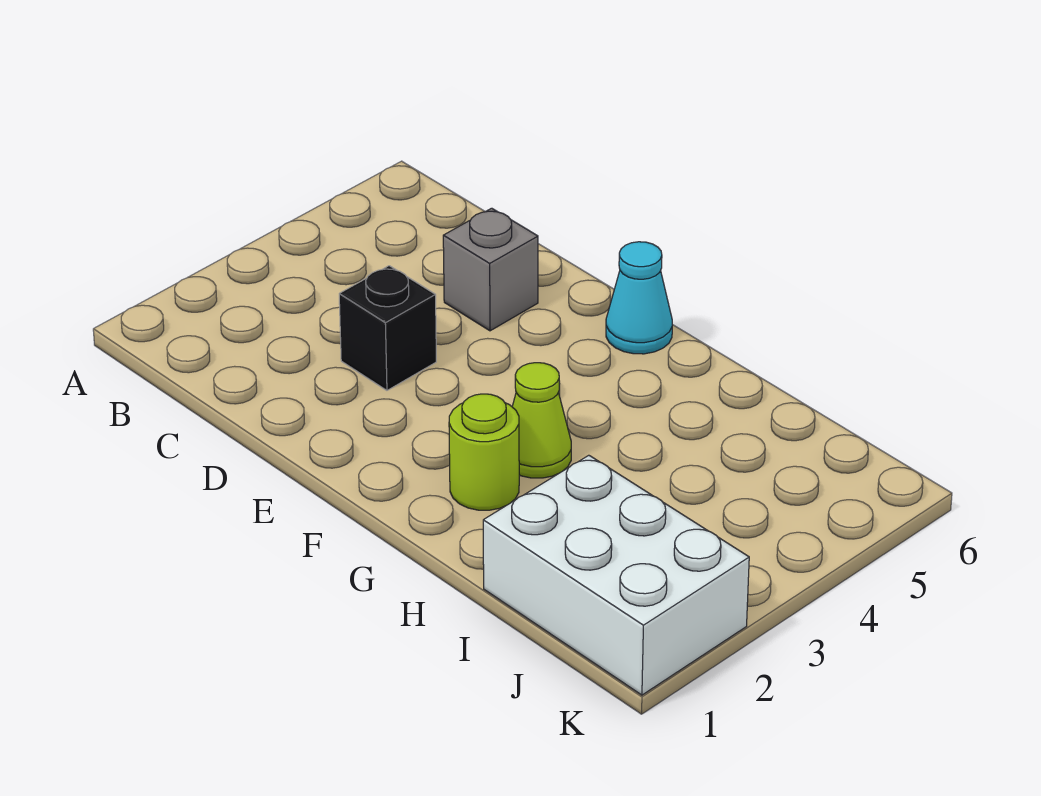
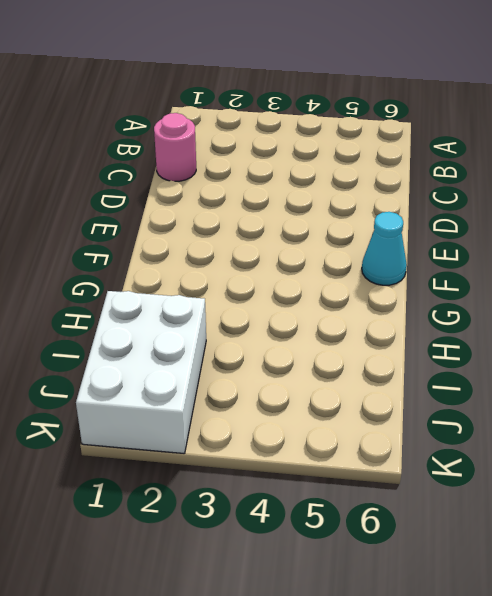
pink round brick C1 level 1 -> none
none -> black brick D3 level 1
none -> grey brick D5 level 1

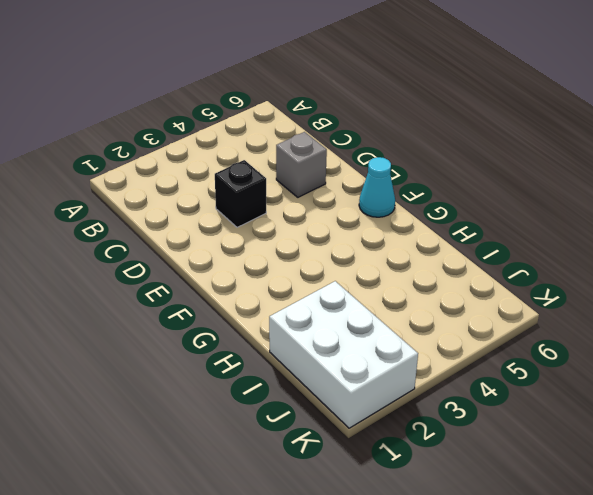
none -> lime round brick G2 level 1
none -> lime cone G3 level 1

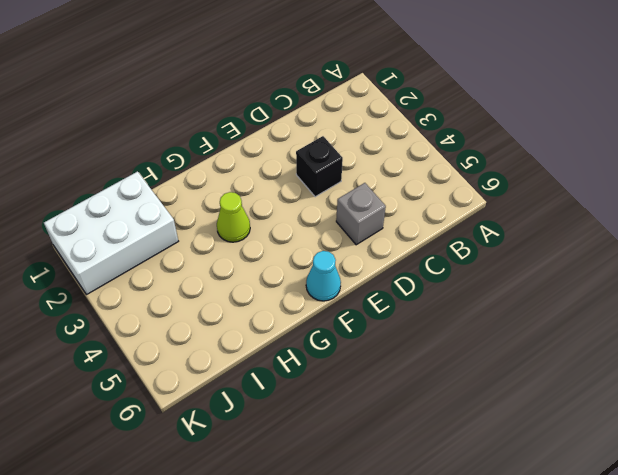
none -> lime round brick G2 level 1

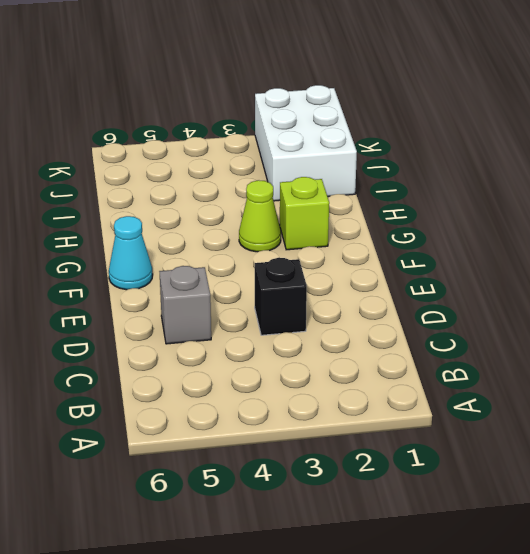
lime brick G2 level 1 -> lime round brick G2 level 1

